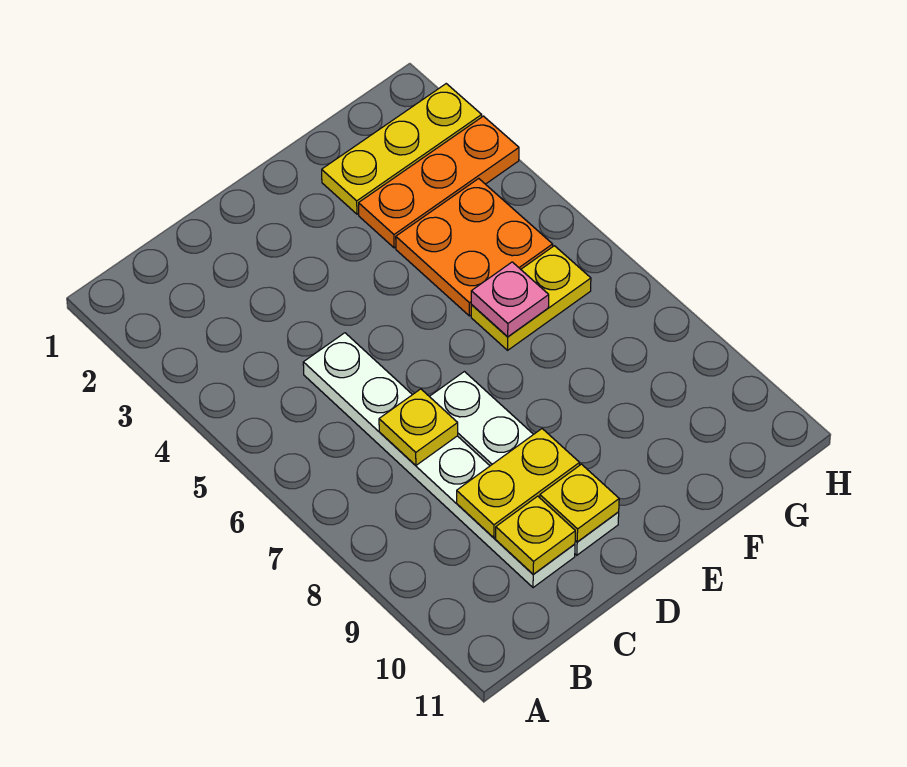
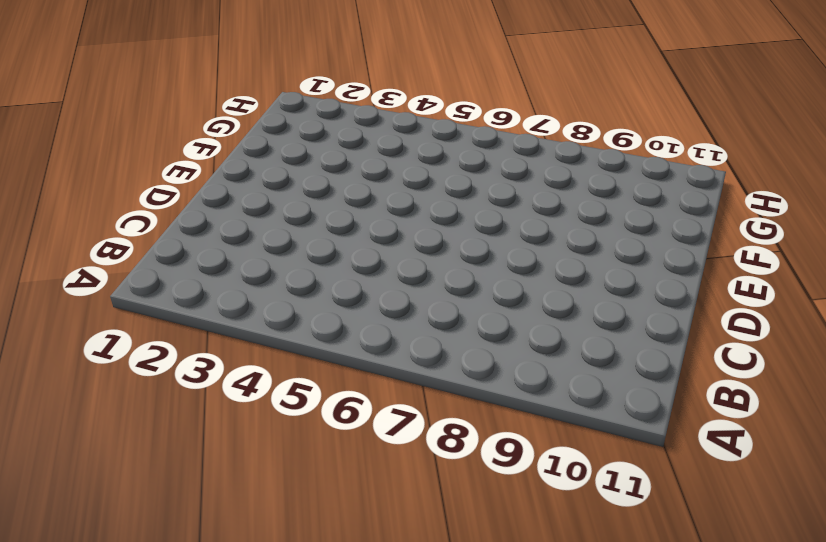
none -> white plate C5:C10 level 1
none -> white plate D7:D10 level 1

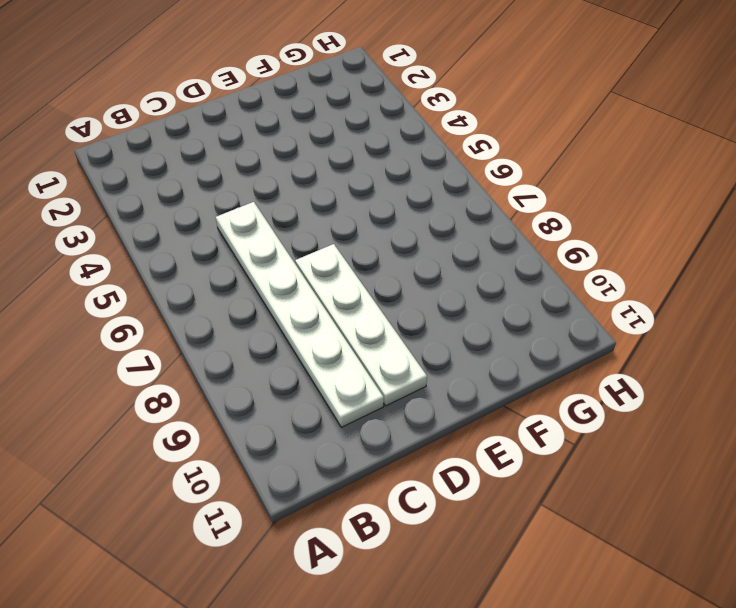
none -> yellow plate F2:H2 level 1
none -> orange plate F3:H3 level 1

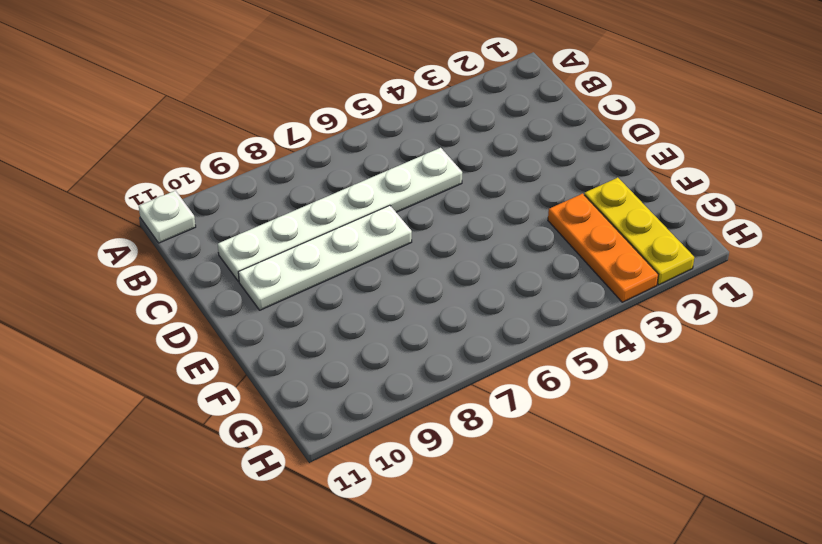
white plate A11 level 1 -> none
none -> orange plate F4:G5 level 1
none -> yellow plate F6:G6 level 1

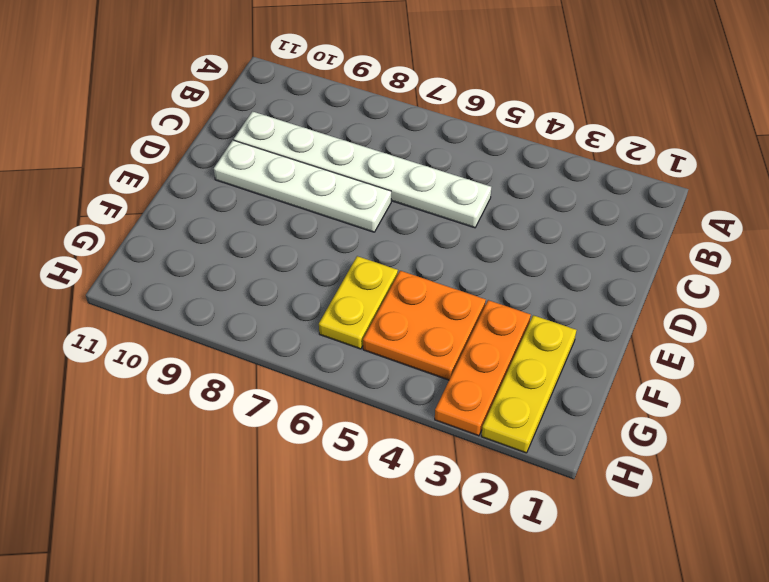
none -> yellow plate C7 level 2
none -> yellow plate C9:D9 level 2

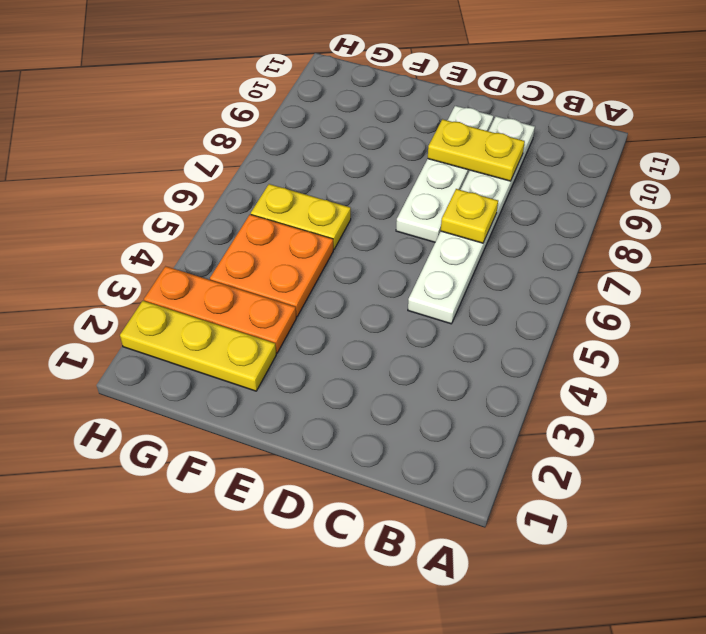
none -> yellow plate C10 level 2
none -> yellow plate D10 level 2

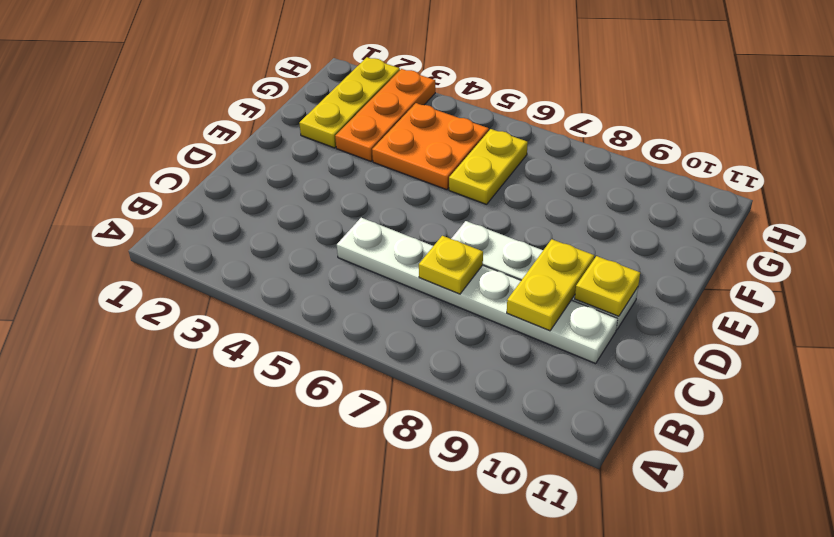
none -> yellow plate C10 level 2
none -> pink plate F6 level 2

